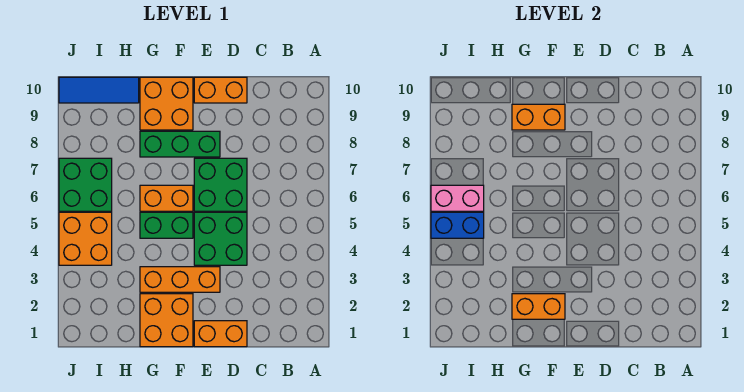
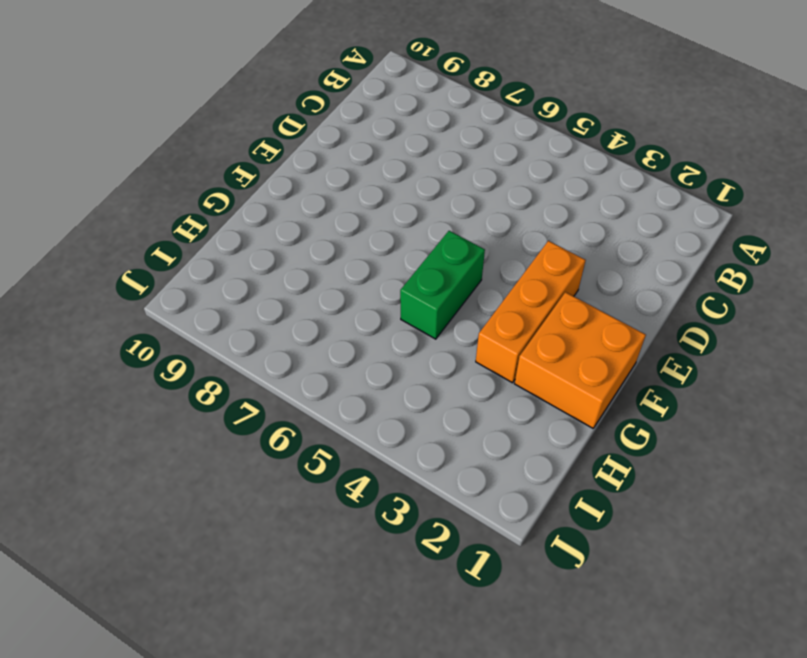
none -> orange brick D1:E1 level 1
none -> green brick D4:E5 level 1
none -> green brick D6:E7 level 1

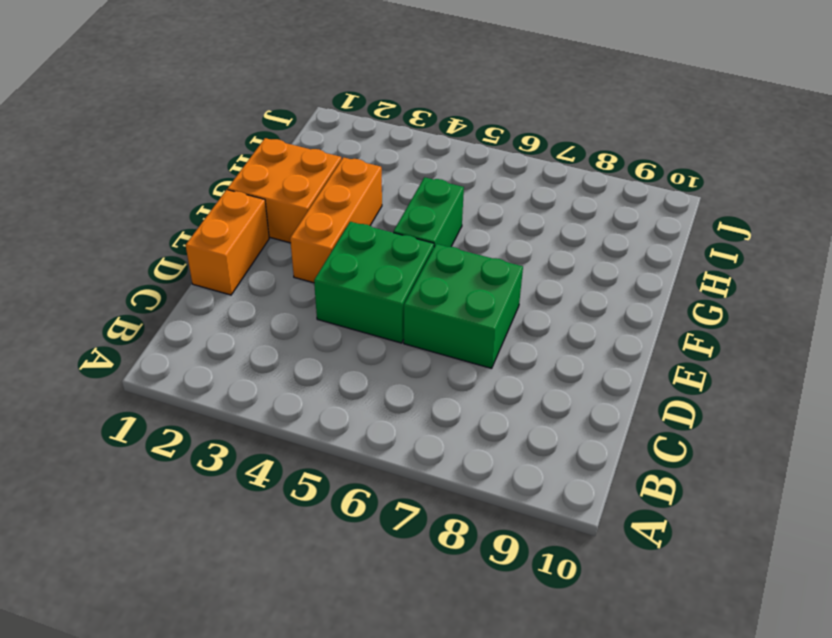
none -> orange brick D10:E10 level 1
none -> green brick E8:G8 level 1
none -> orange brick F6:G6 level 1

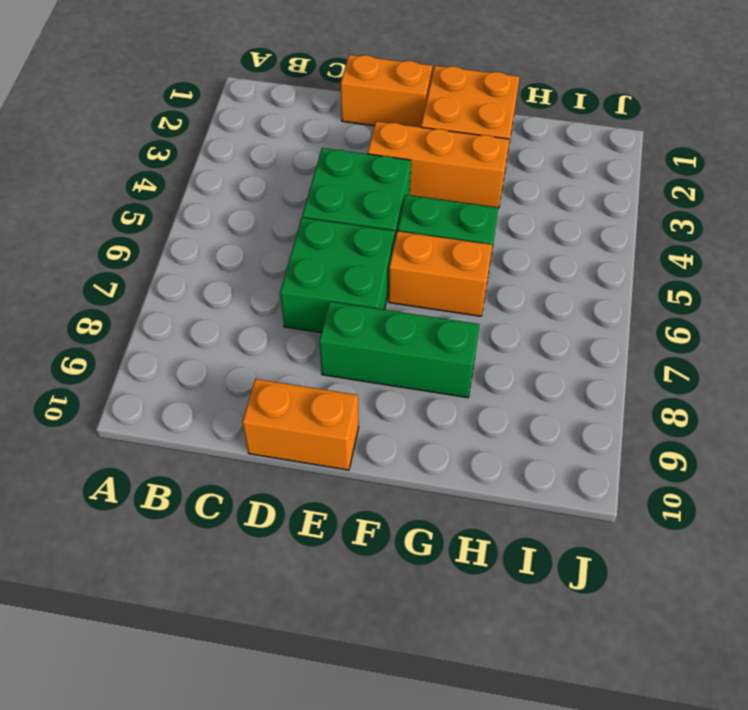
none -> orange brick F9:G10 level 1
none -> blue tile H10:J10 level 1
none -> orange brick I4:J5 level 1

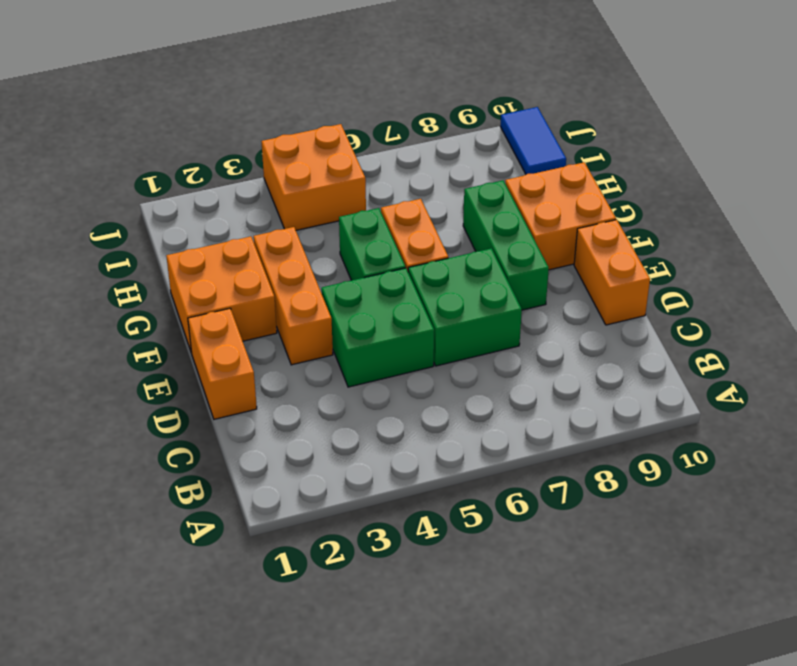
blue tile I10:J10 level 1 -> blue tile H10:J10 level 1
none -> green brick I6:J7 level 1
none -> orange brick F2:G2 level 2
none -> orange brick F9:G9 level 2

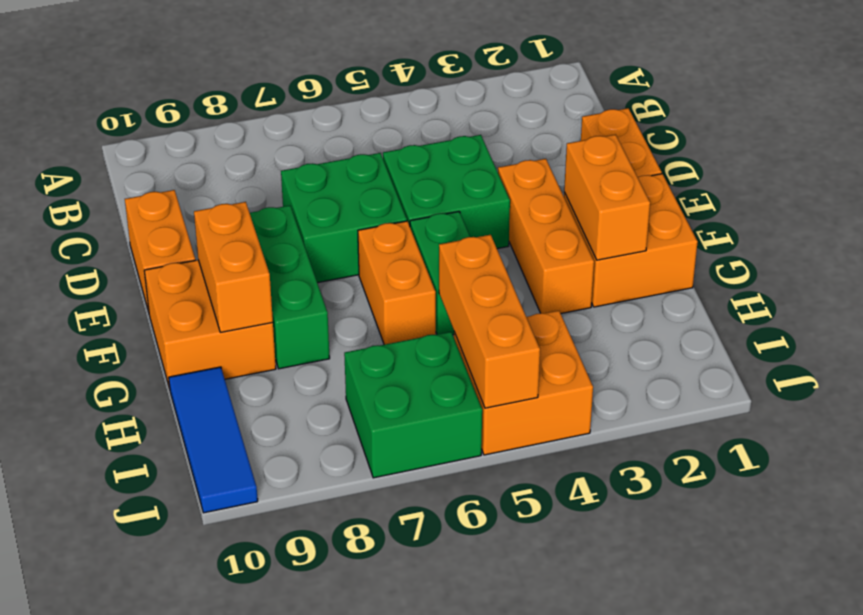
orange brick H5:J5 level 2 -> blue brick I5:J5 level 2
none -> pink brick I6:J6 level 2

